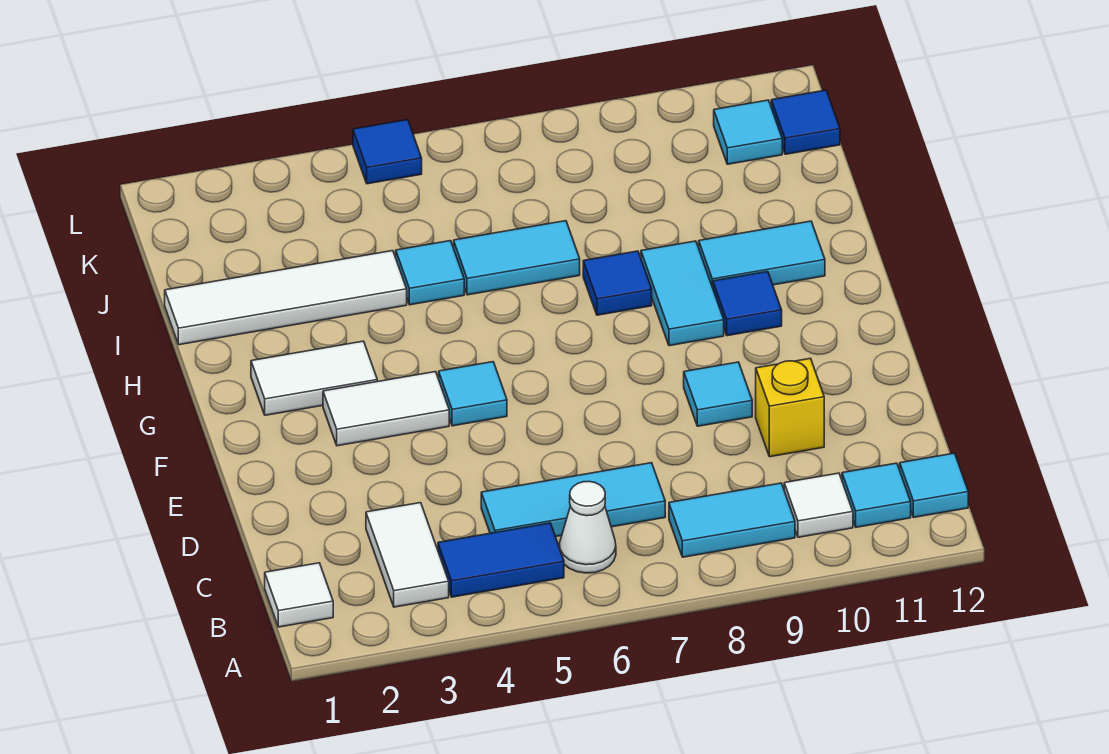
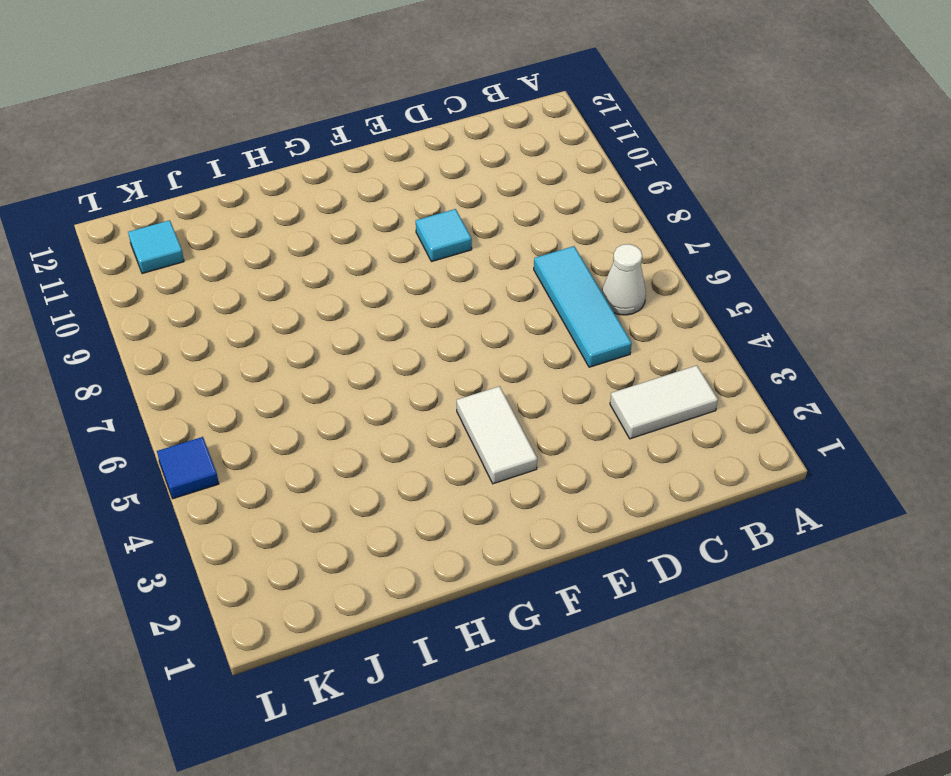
none -> white tile B1 level 1
none -> blue tile B4:B5 level 1
none -> cyan tile B8:B9 level 1

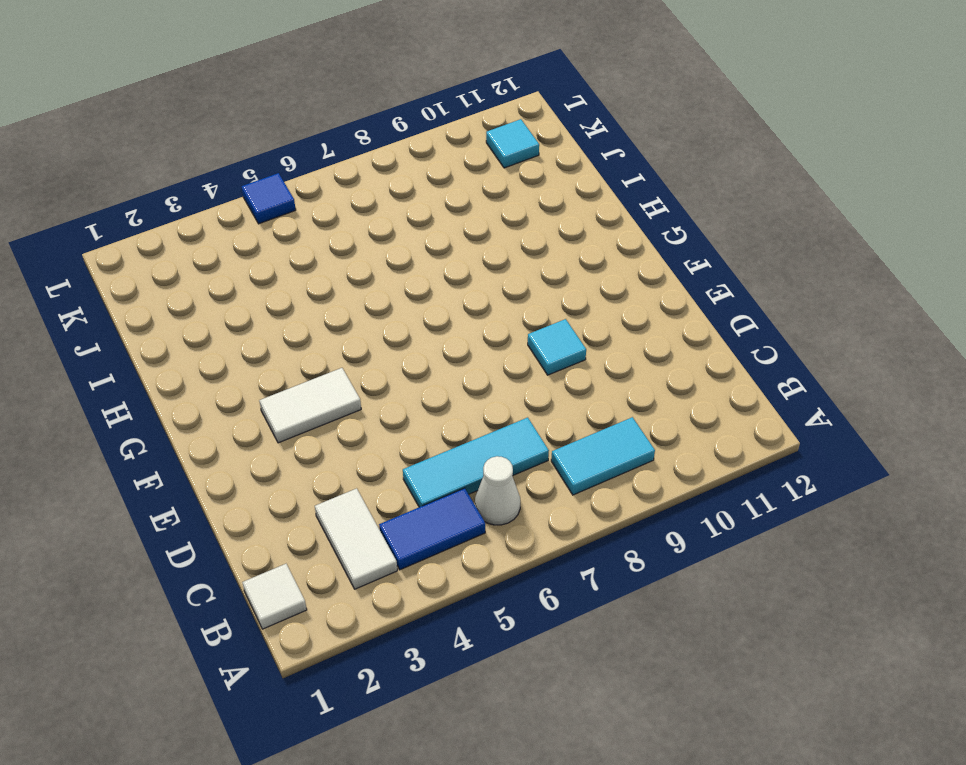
none -> white tile B10 level 1
none -> cyan tile B11 level 1
none -> cyan tile B12 level 1

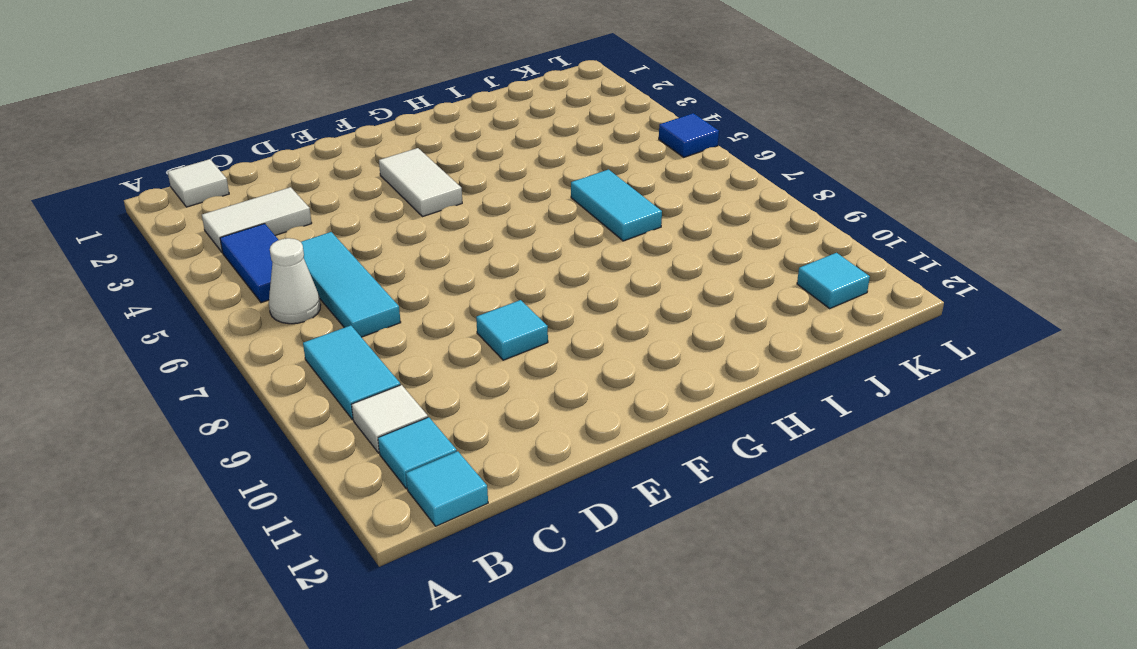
none -> yellow brick D10 level 1
none -> cyan tile F5 level 1
none -> white tile G2:G3 level 1

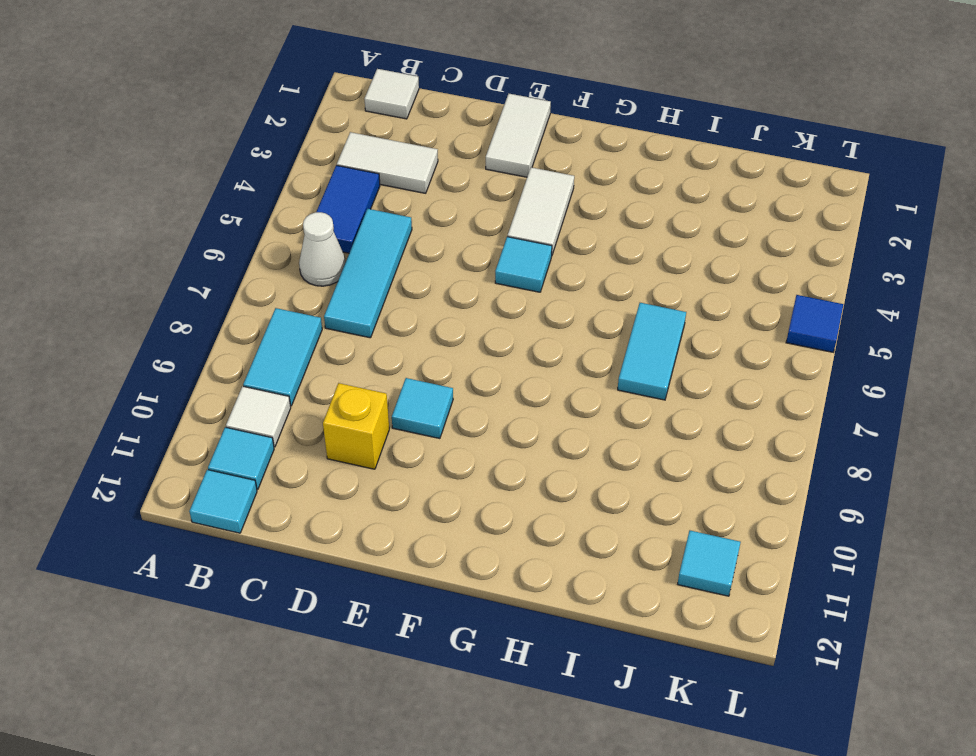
white tile E1:E2 level 1 -> white tile G2:G3 level 1
none -> cyan tile G9:H9 level 1
none -> blue tile G10 level 1
none -> blue tile H8 level 1

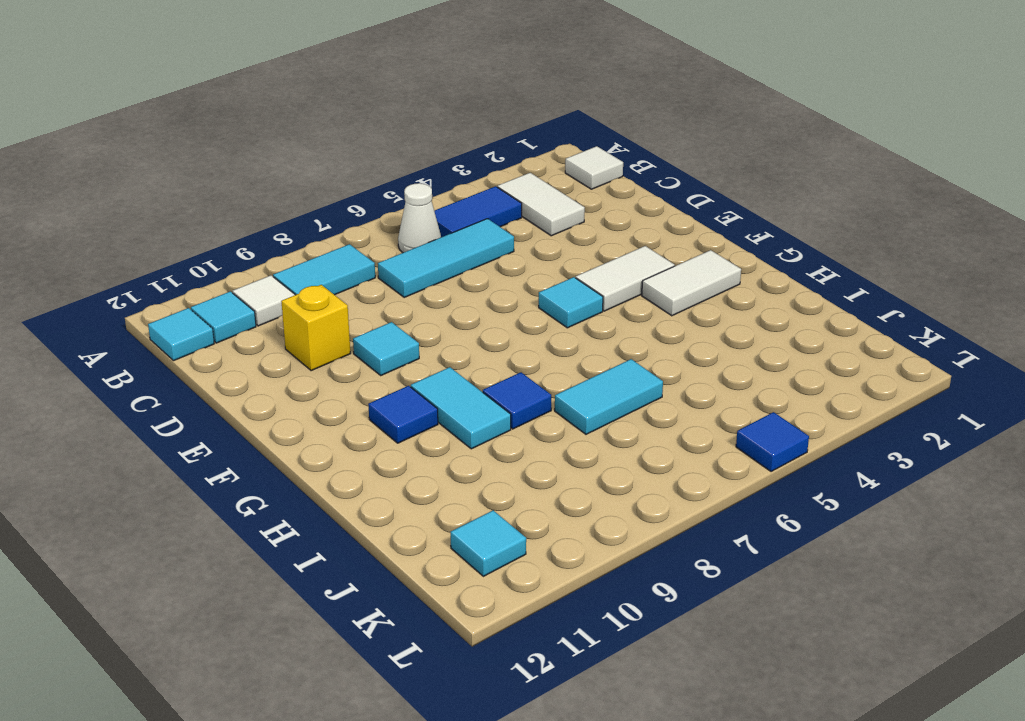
none -> cyan tile H10:H11 level 1
none -> white tile I1:I4 level 1
none -> cyan tile I5 level 1

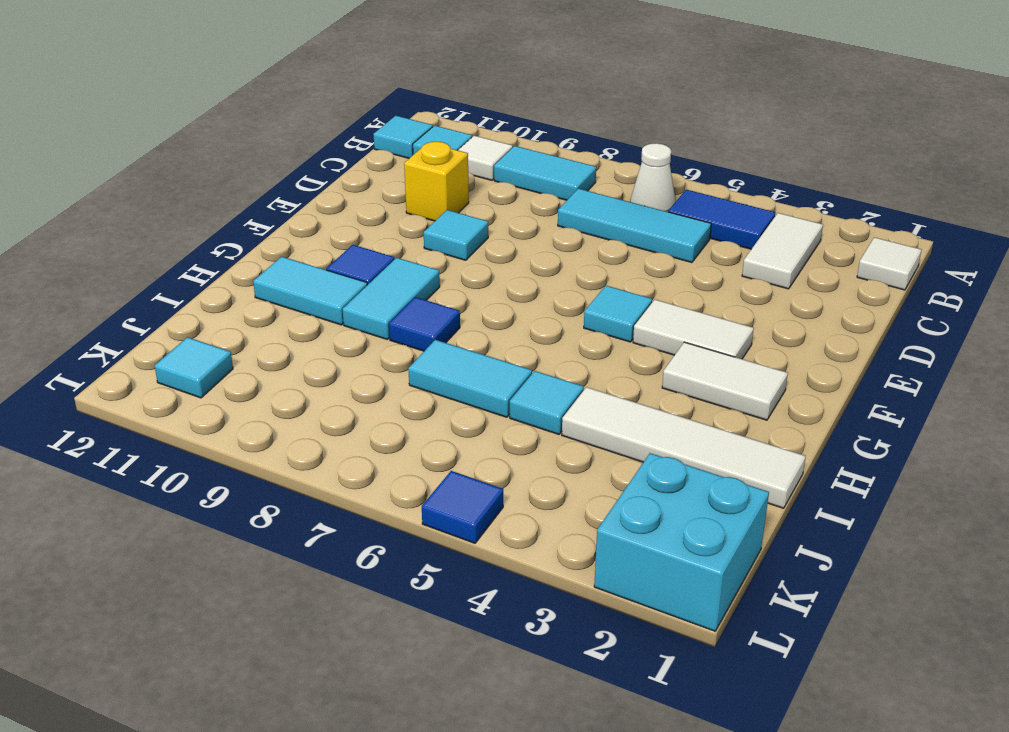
cyan brick K1:L2 level 1 -> none
none -> blue tile K12 level 1

